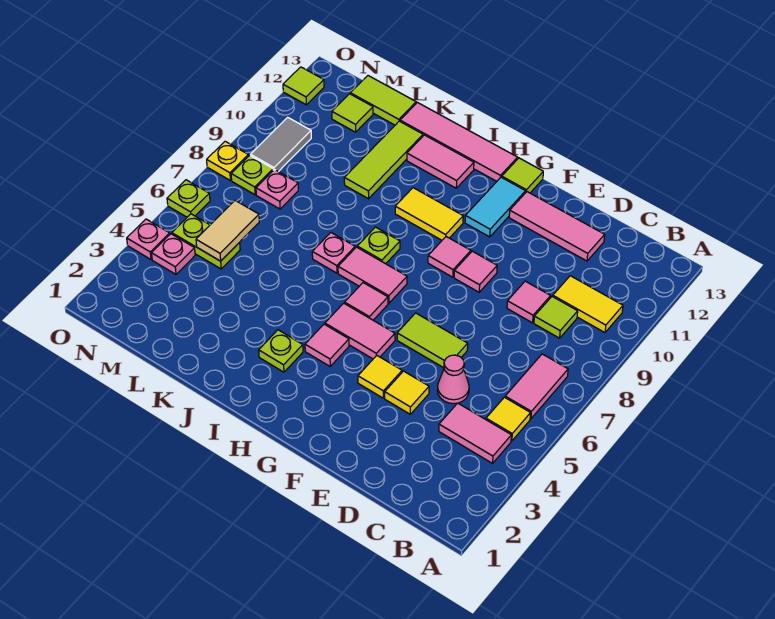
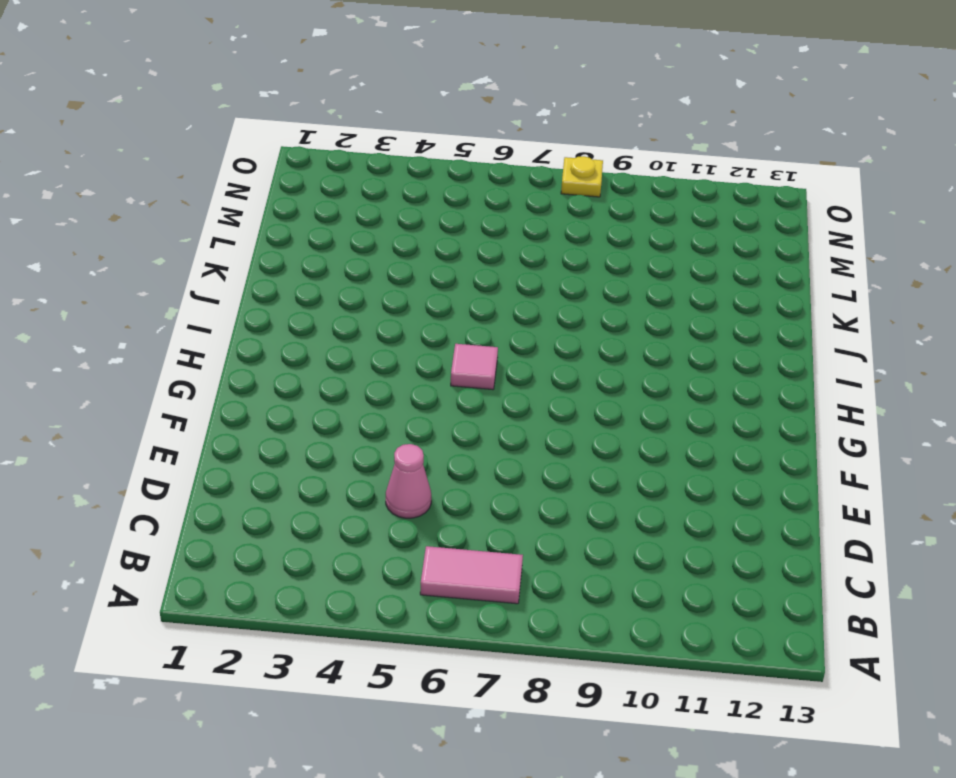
none -> pink tile B4:C4 level 1
none -> yellow tile B5 level 1
none -> yellow tile B10:C10 level 1
none -> lime tile C9 level 1

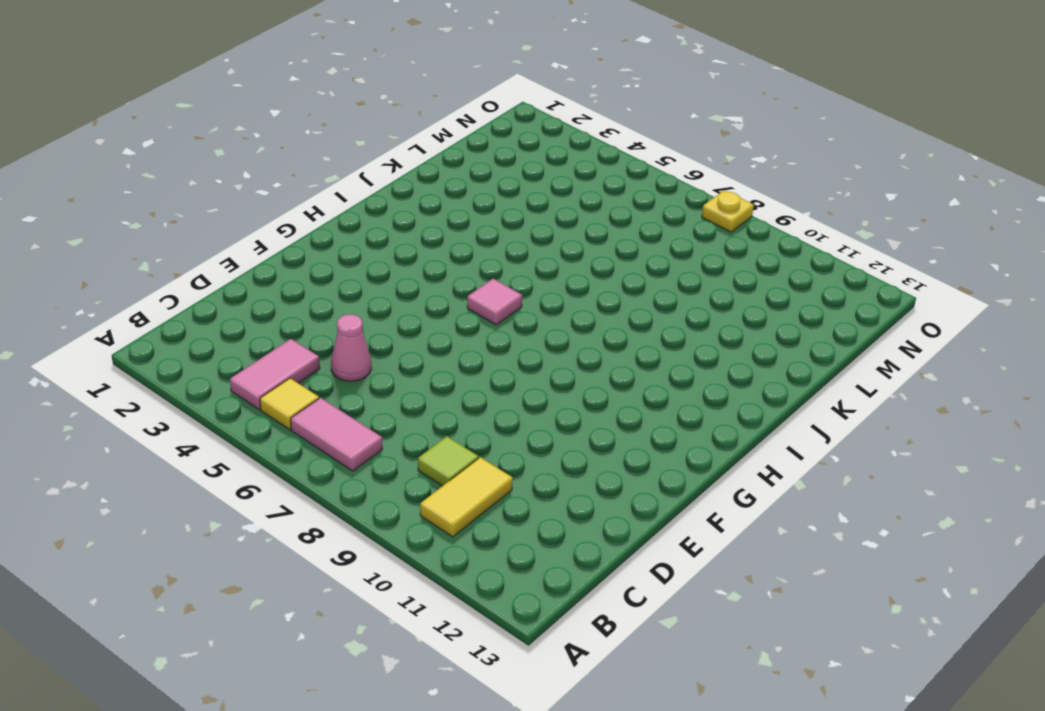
none -> pink tile D9 level 1
none -> pink tile D12:F12 level 1
none -> yellow tile E4 level 1
none -> lime tile E6:F6 level 1

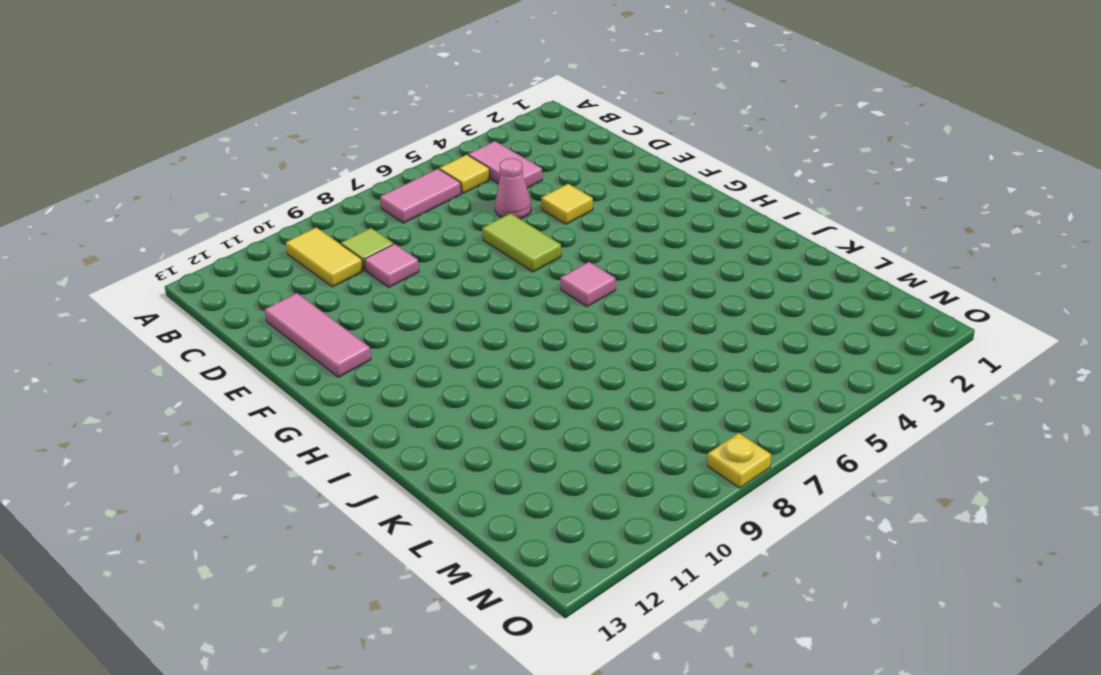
none -> yellow tile F4 level 1
none -> pink tile F9 level 1
none -> pink tile G5:H5 level 1
none -> pink tile G9 level 1

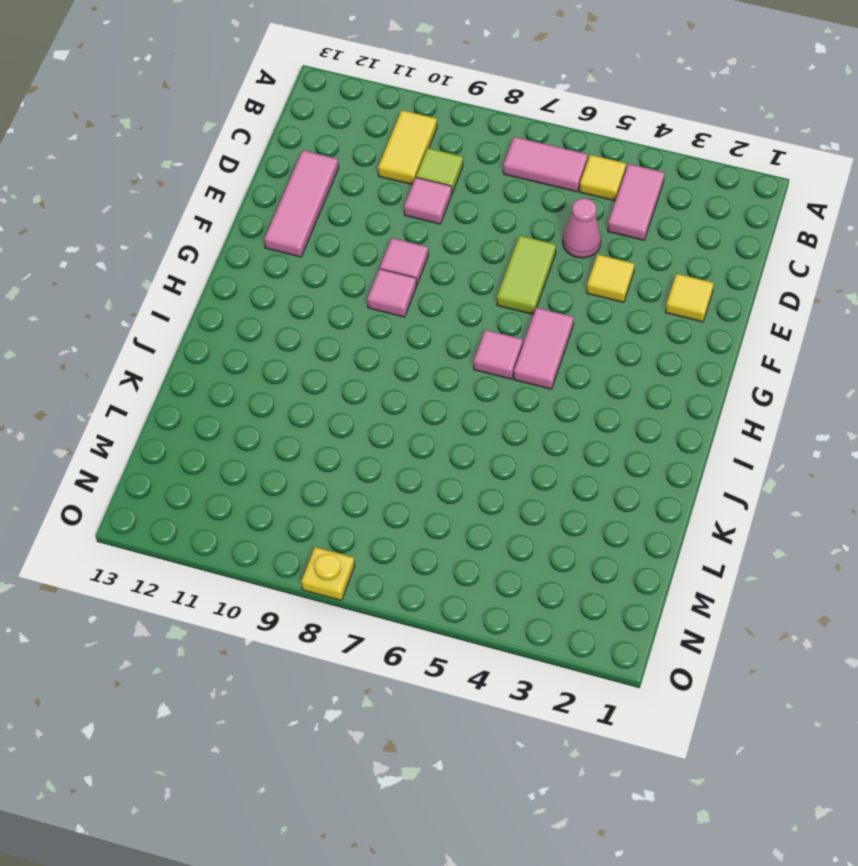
yellow tile E2 level 1 -> yellow tile F4 level 1
none -> cyan tile G11:G12 level 1
none -> lime tile G13 level 1
none -> pink tile H4 level 1
none -> pink tile H7:I7 level 1

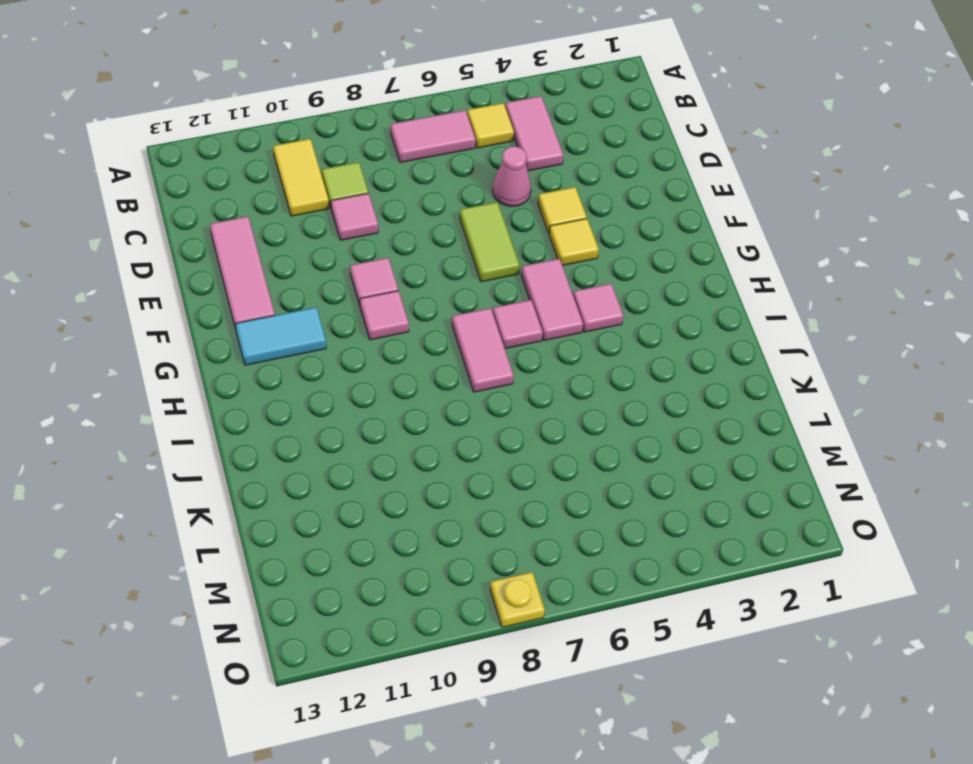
none -> lime tile G13 level 1
none -> yellow tile H10:I10 level 1
none -> pink tile H13:K13 level 1
none -> lime plate I3 level 1

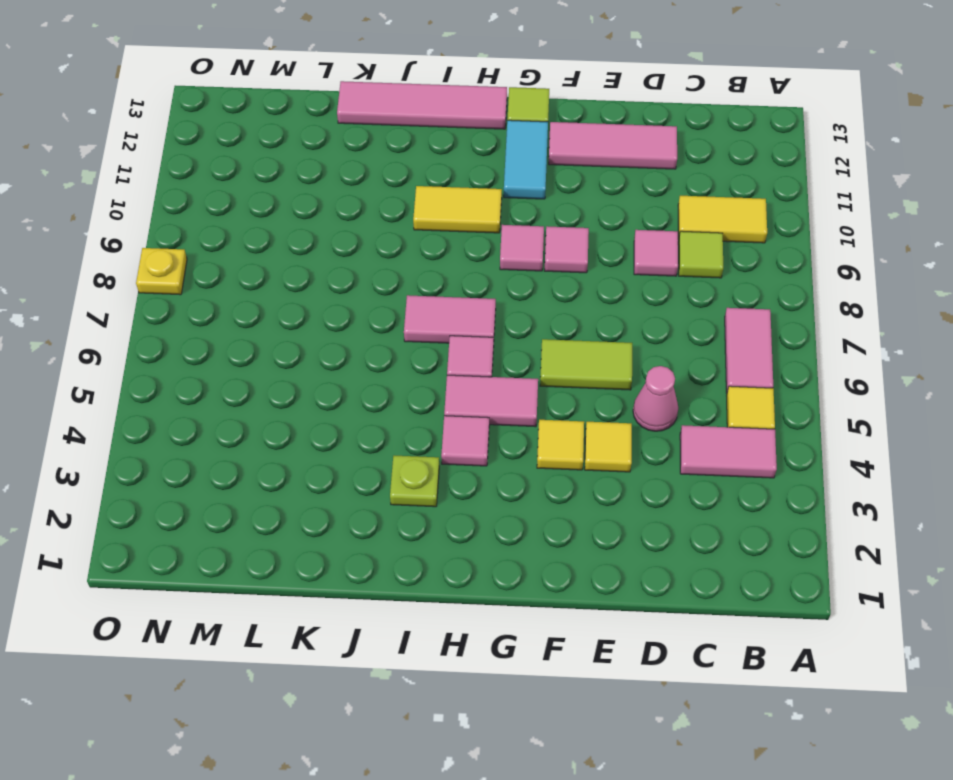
none -> lime plate I8 level 1
none -> pink tile I12:J12 level 1
none -> pink plate J7 level 1
none -> lime tile K10:K12 level 1

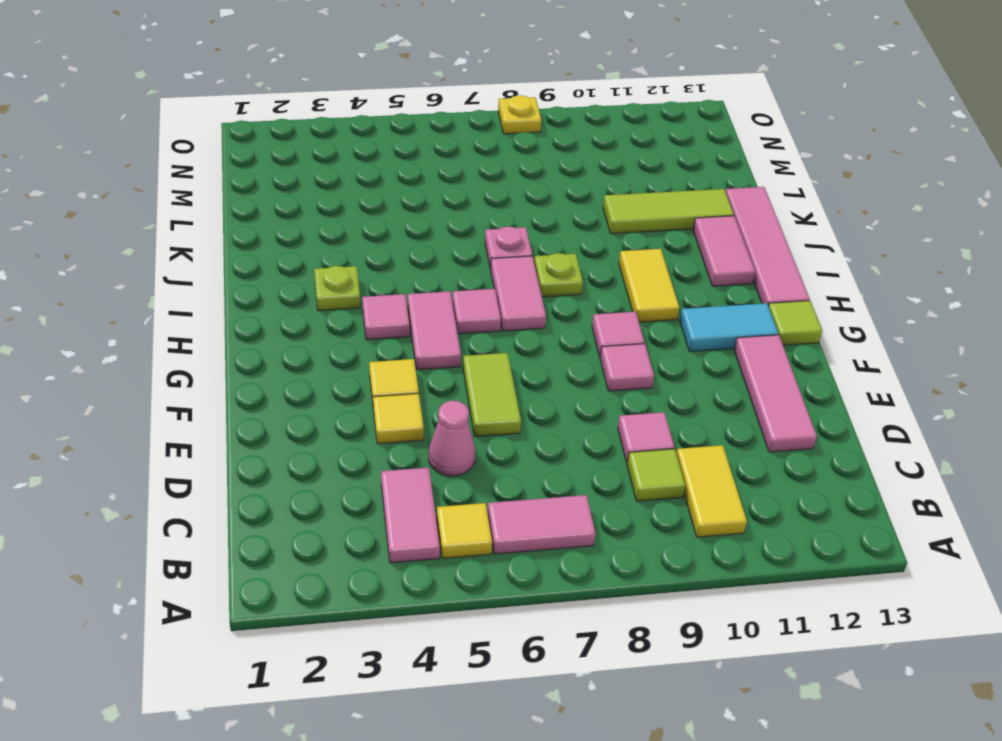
none -> lime tile L13:M13 level 1
none -> lime plate M5:N5 level 1
none -> pink plate M8 level 1
none -> lime tile M12 level 1

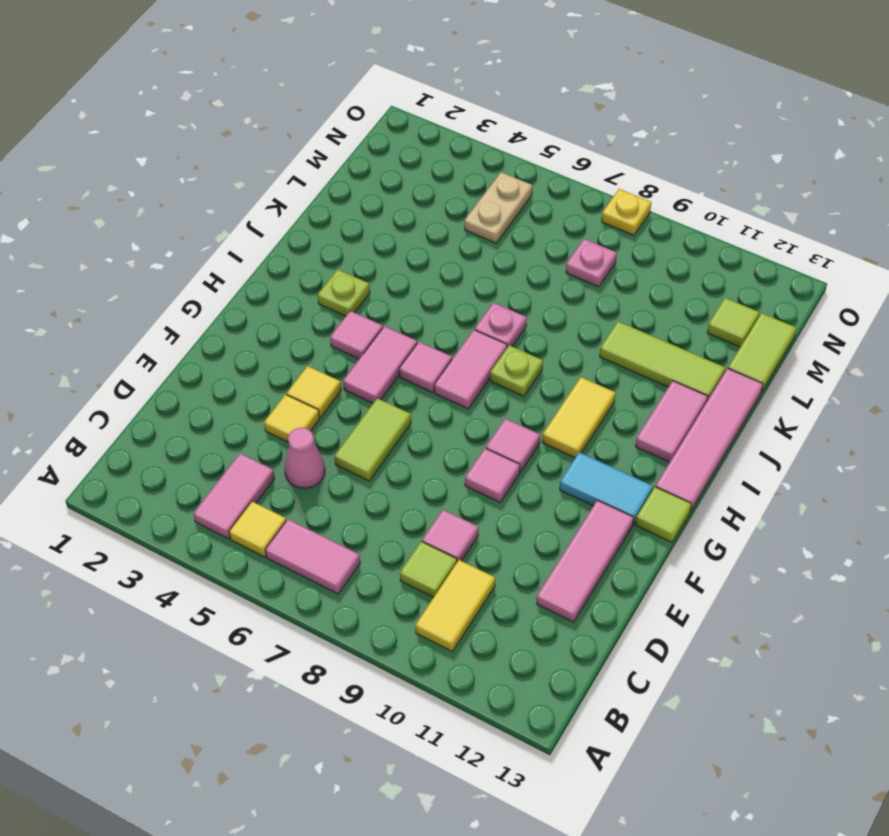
tan plate M5:N5 level 1 -> lime plate M5:N5 level 1
none -> pink plate N4 level 1
none -> lime plate N8 level 1
none -> grey tile N9:N10 level 1
none -> pink plate O4 level 1

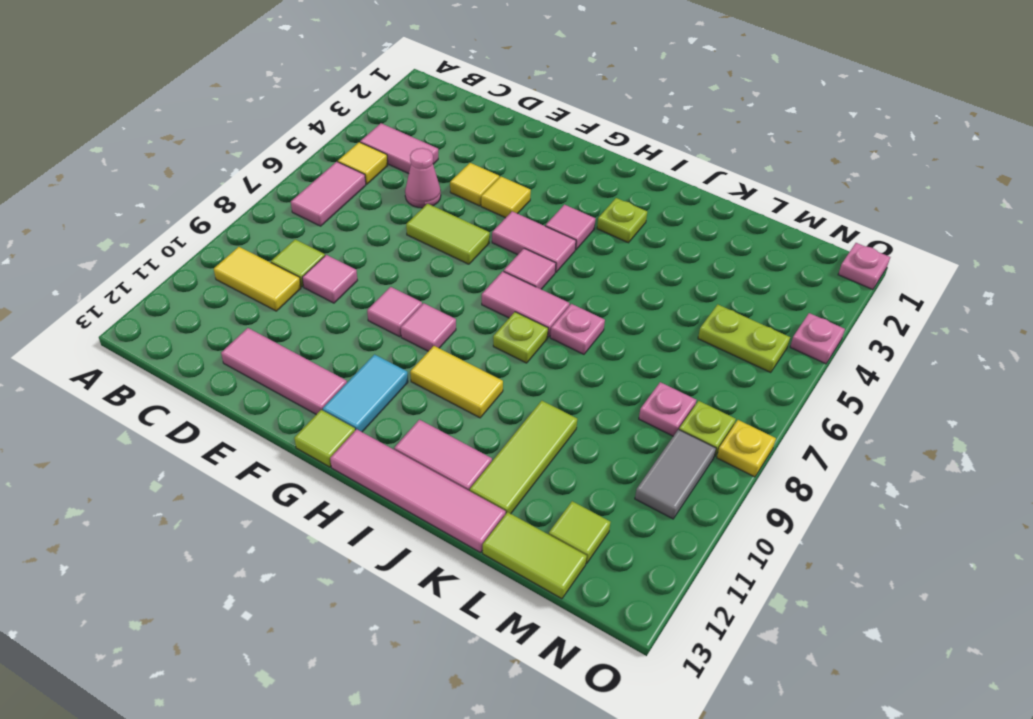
pink plate O1 level 1 -> pink plate N4 level 1
none -> lime plate O6 level 1
none -> lime tile O12 level 1
none -> tan tile M5:M6 level 2

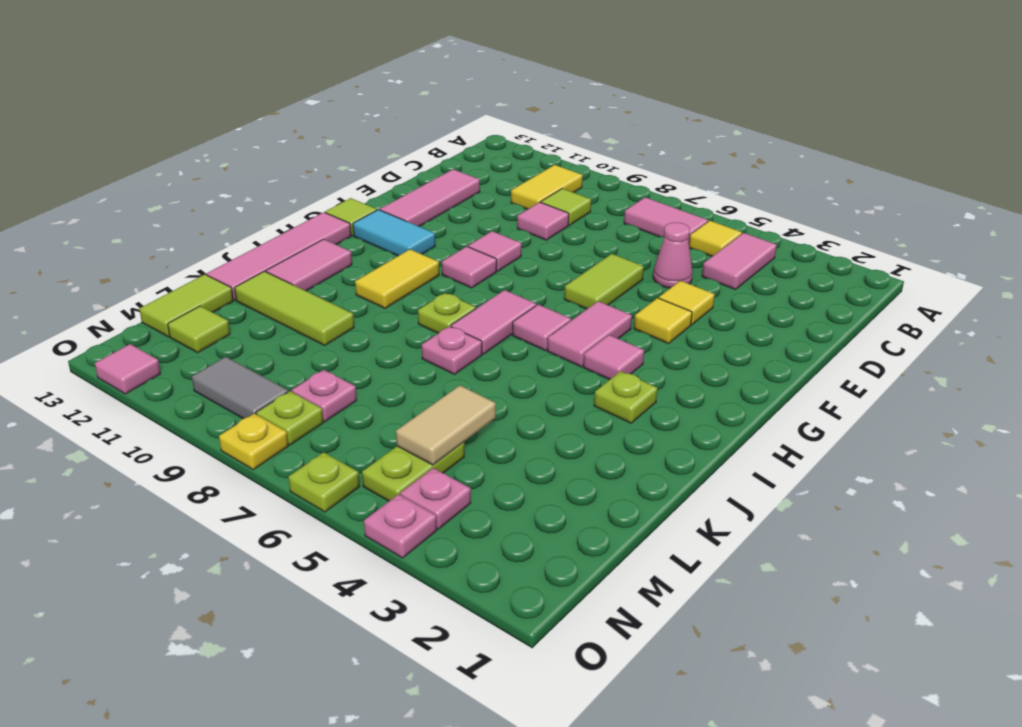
tan tile L5:M5 level 2 -> tan tile M5:M6 level 2
pink tile O12 level 1 -> lime tile O12 level 1

